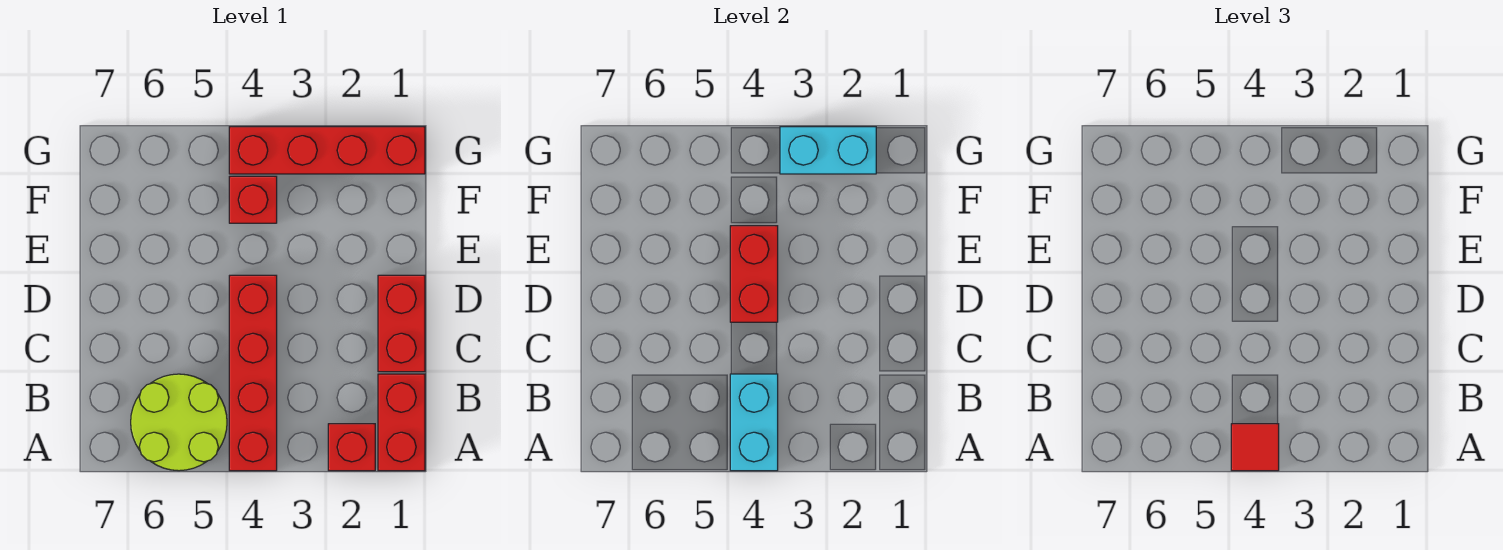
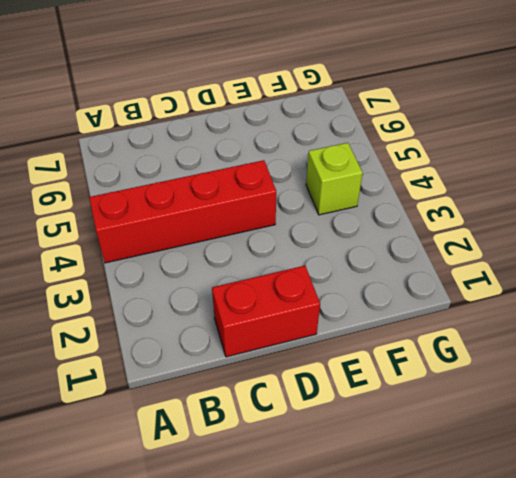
lime brick F4 level 1 -> red brick F4 level 1
none -> red brick A1:B1 level 1
none -> red brick A2 level 1

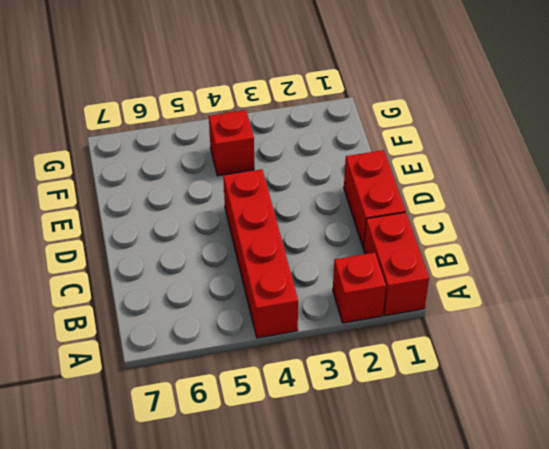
none -> lime round brick A5:B6 level 1
none -> red brick G1:G4 level 1

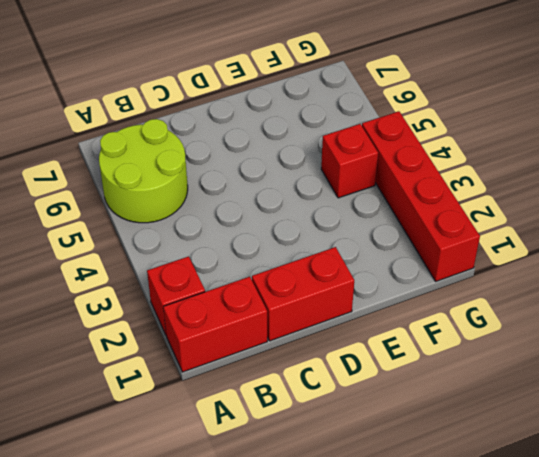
none -> red brick A4:D4 level 1
none -> cyan brick A4:B4 level 2

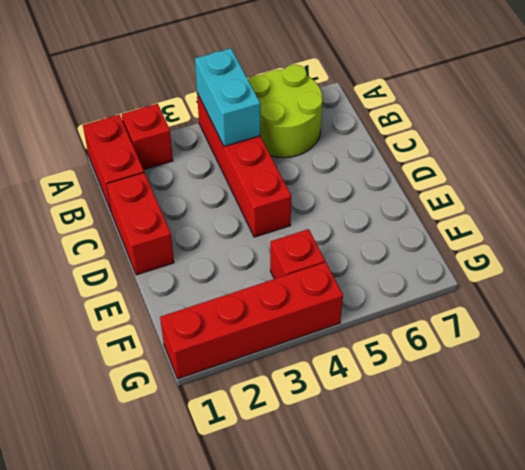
none -> red brick D4:E4 level 2
none -> cyan brick G2:G3 level 2

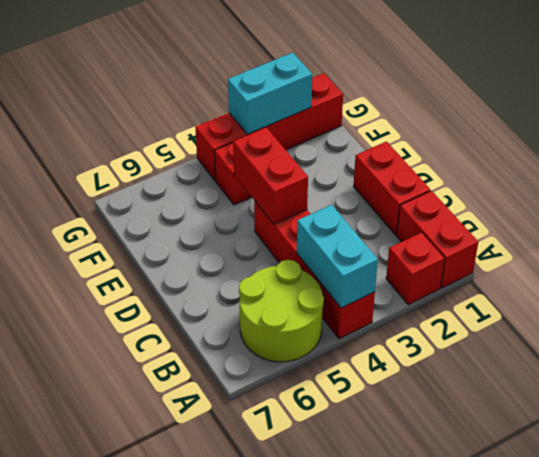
none -> red tile A4 level 3

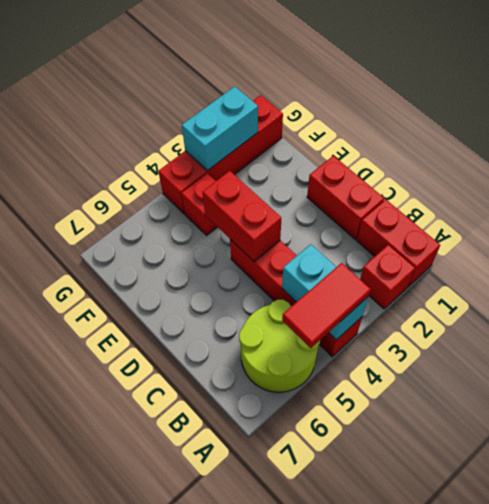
red tile A4:A5 level 3 -> red tile A4 level 3

